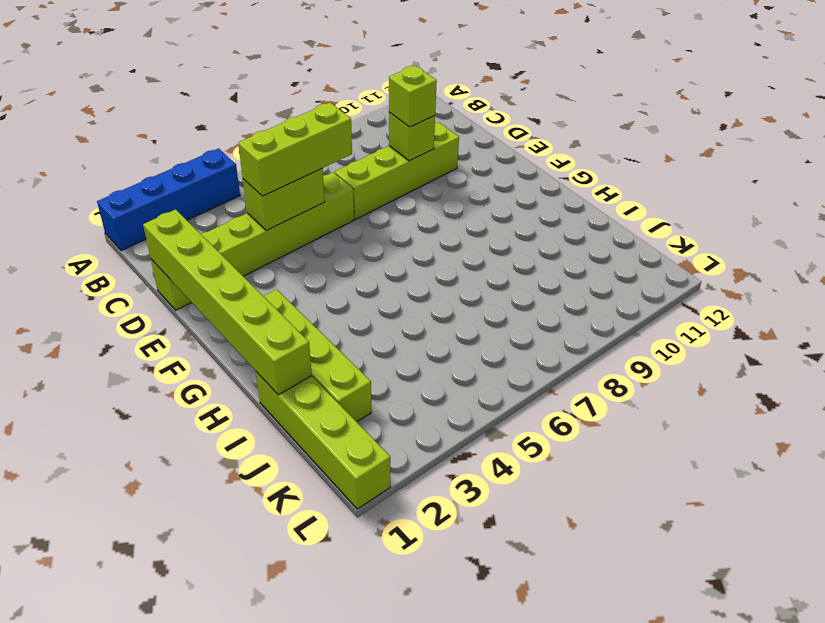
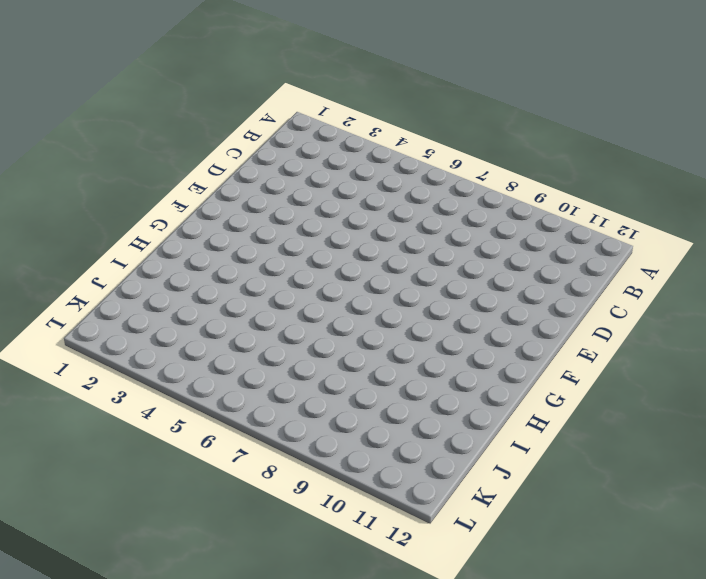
none -> blue brick A1:A4 level 1
none -> lime brick D1:D6 level 1

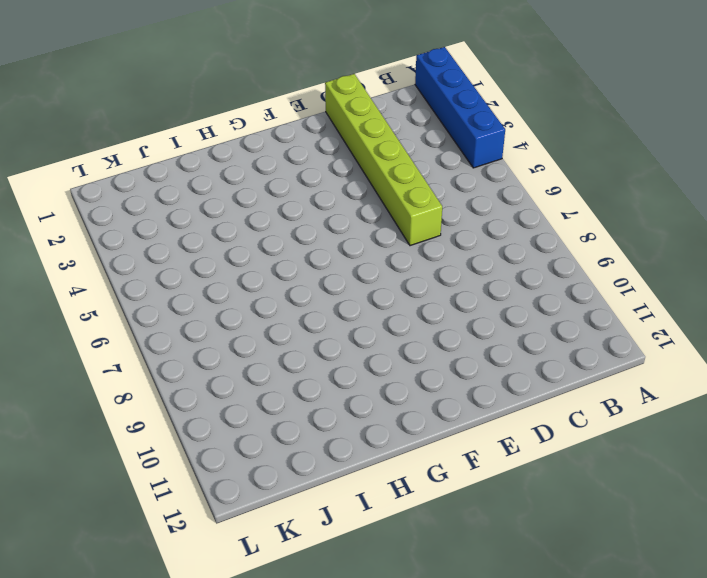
none -> lime brick D7:D10 level 1
none -> lime brick G2:J2 level 1

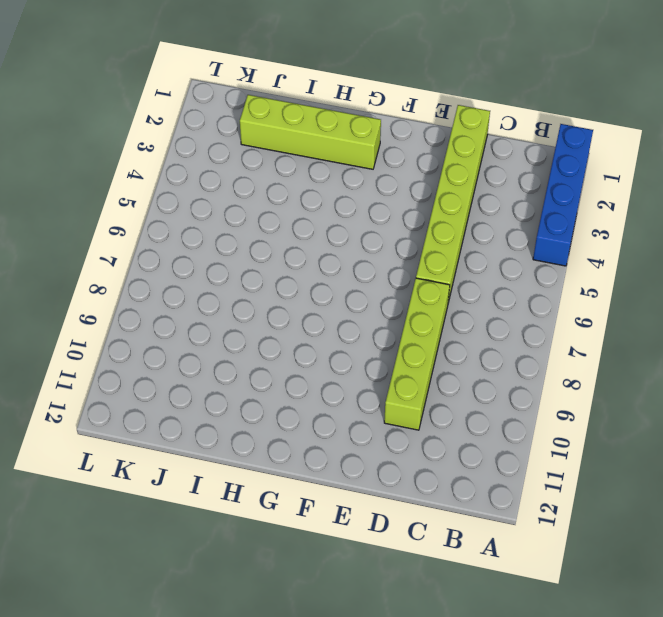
none -> lime brick I1:L1 level 1
none -> lime brick D1:I1 level 2

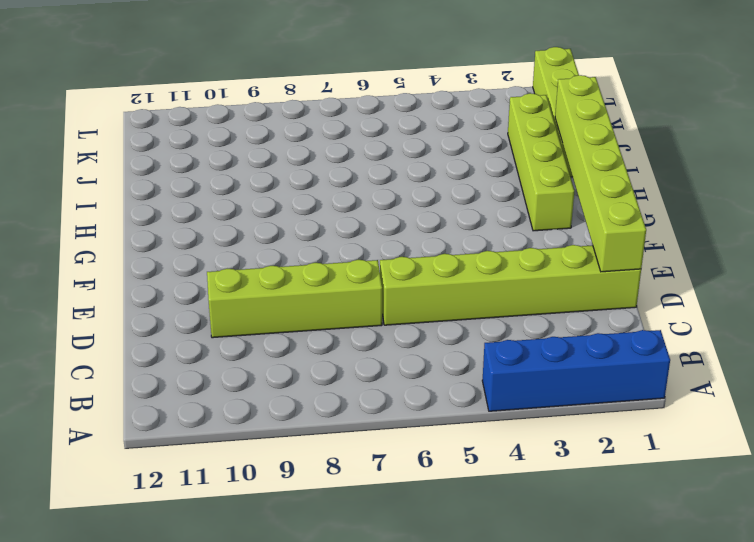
none -> lime brick D4:D5 level 2
none -> lime brick D9 level 2

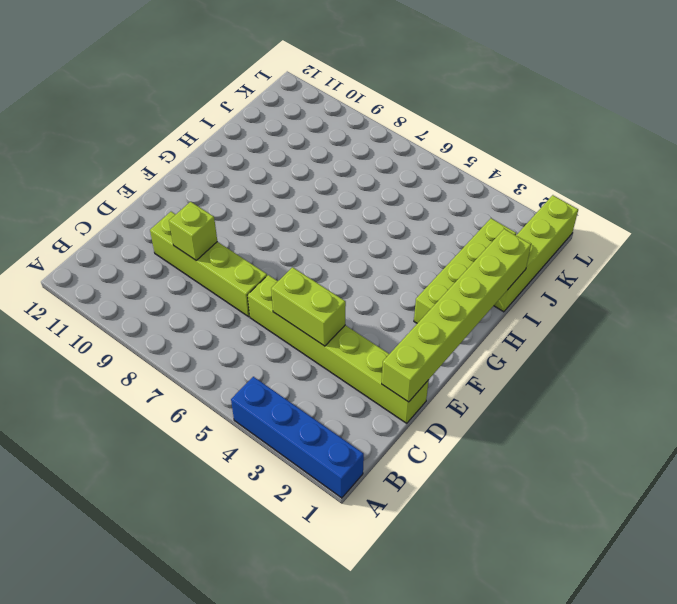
none -> lime brick D4:D6 level 3
none -> lime brick D9 level 3

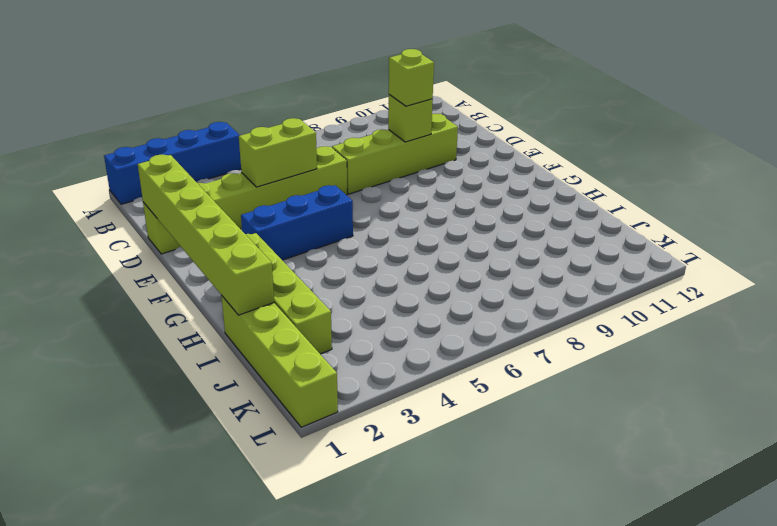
blue brick F3:F5 level 1 -> none
none -> lime brick D4:D6 level 3

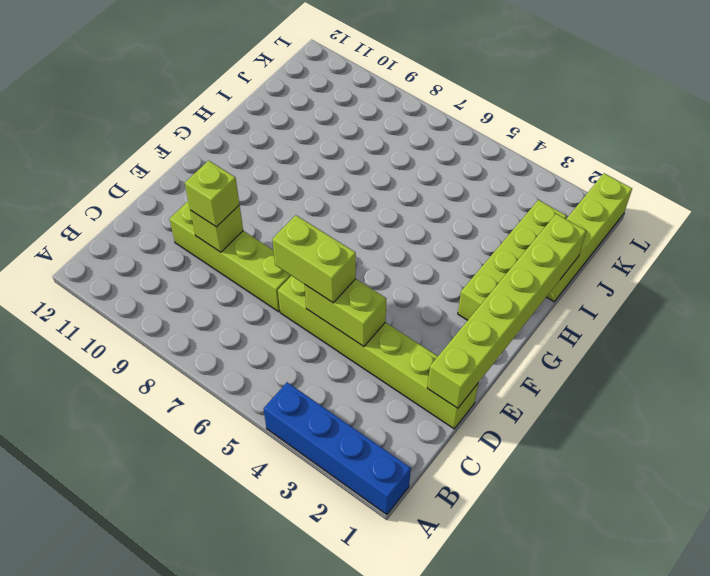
lime brick D5:D6 level 3 -> lime brick D4:D6 level 3

